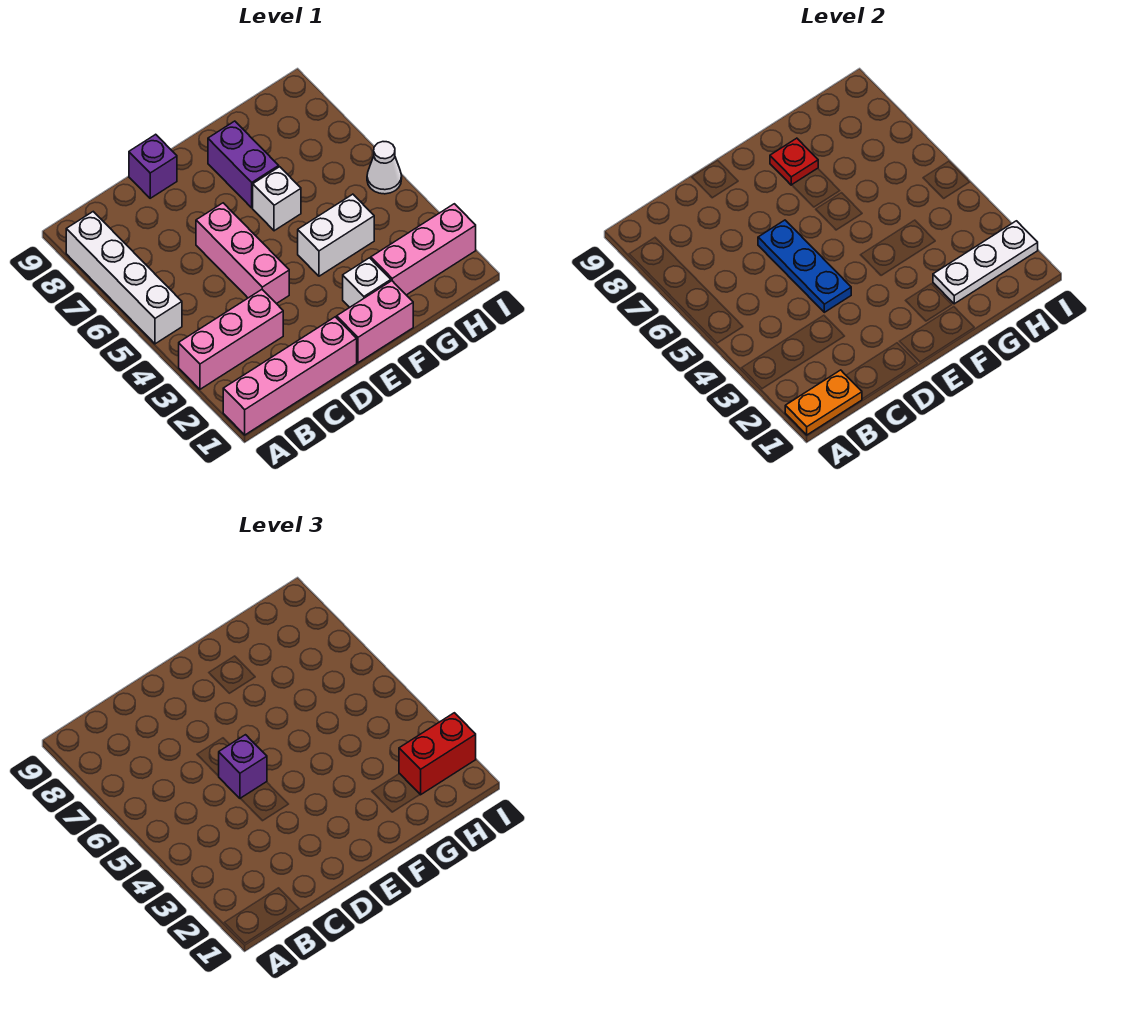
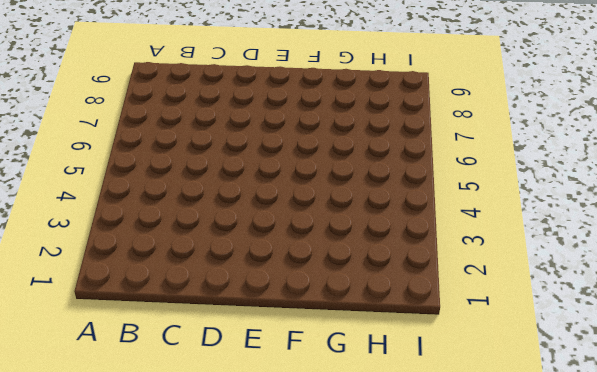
none -> pink brick A1:D1 level 1
none -> pink brick A3:C3 level 1
none -> white brick A5:A8 level 1

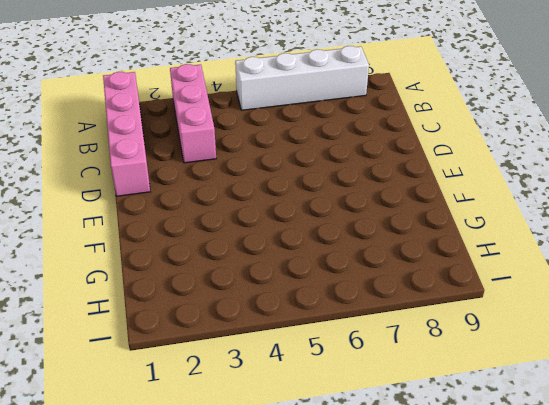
none -> pink brick D4:D6 level 1
none -> purple brick D9 level 1
none -> pink brick E1:F1 level 1

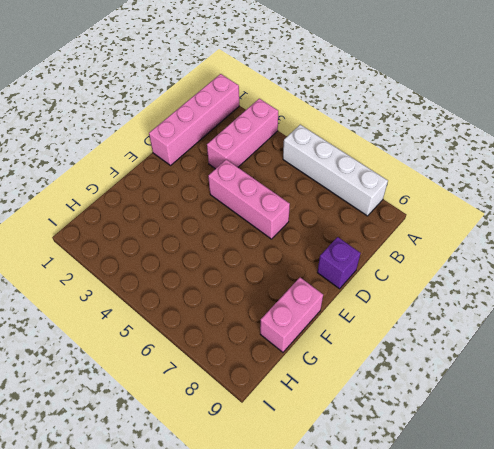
pink brick F9:G9 level 1 -> pink brick E1:F1 level 1
none -> white brick F2 level 1
none -> white brick F4:G4 level 1
none -> white brick F6 level 1

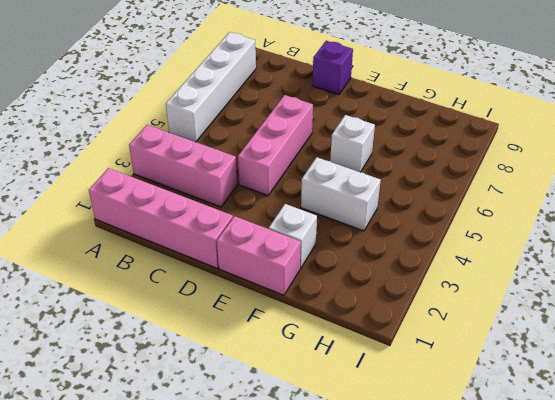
none -> purple brick F7:F8 level 1
none -> pink brick G2:I2 level 1
none -> white cone I5 level 1

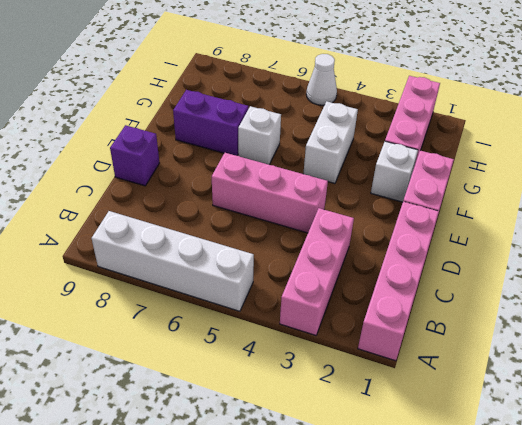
none -> orange plate A1:B1 level 2
none -> blue plate D4:D6 level 2
none -> red plate F8 level 2

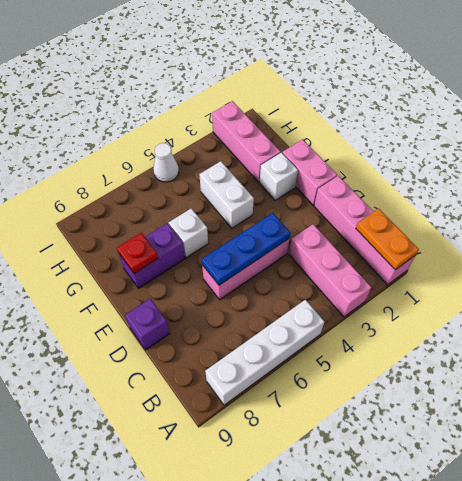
none -> white plate G2:I2 level 2
none -> purple brick D5 level 3
none -> red brick H2:I2 level 3

